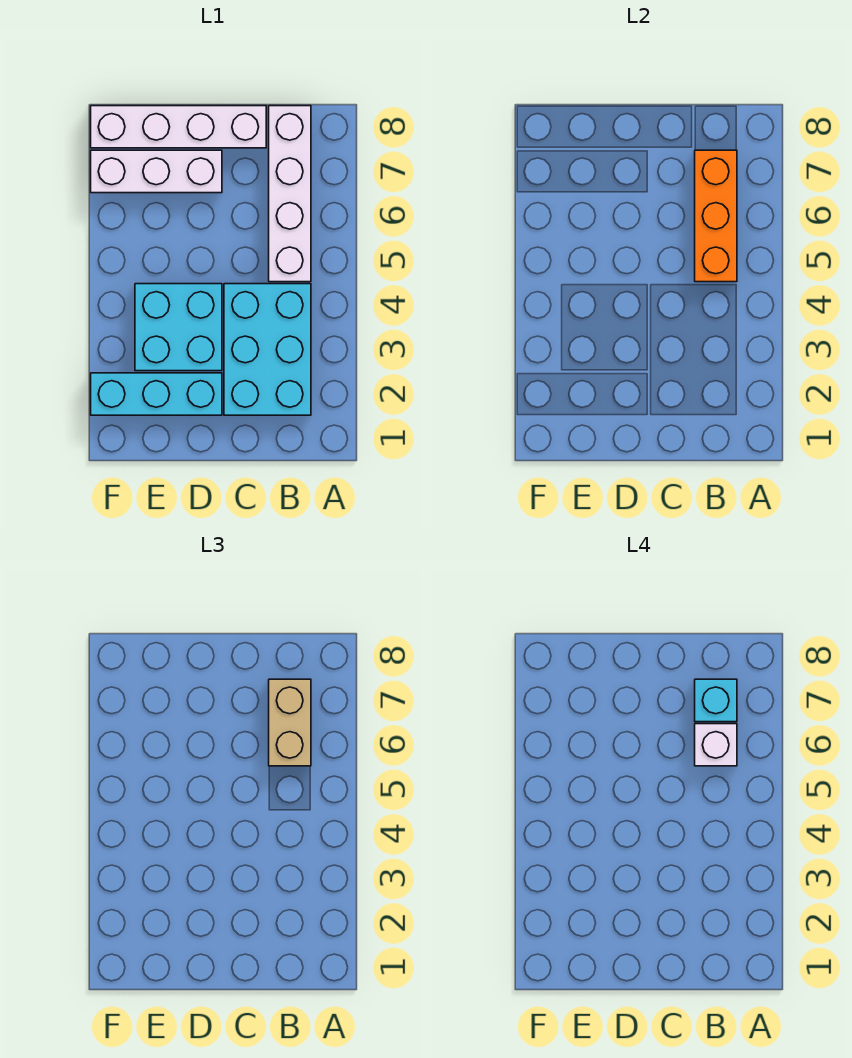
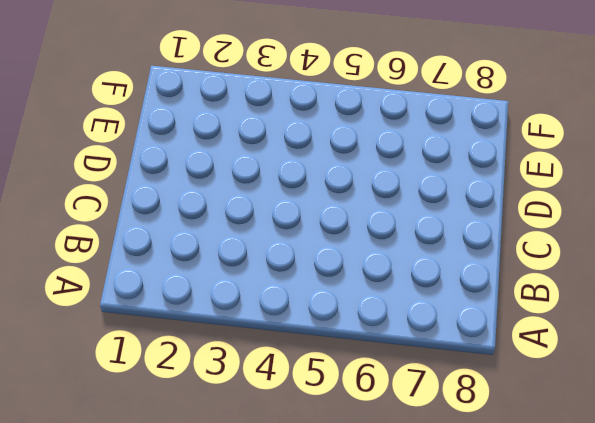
none -> cyan brick B2:C4 level 1
none -> white brick B5:B8 level 1

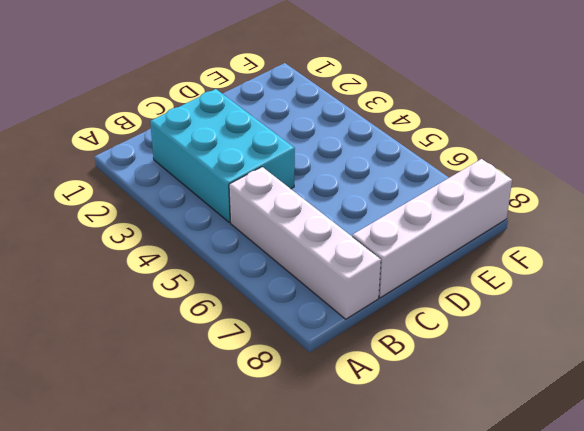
none -> cyan brick D2:F2 level 1
none -> cyan brick D3:E4 level 1

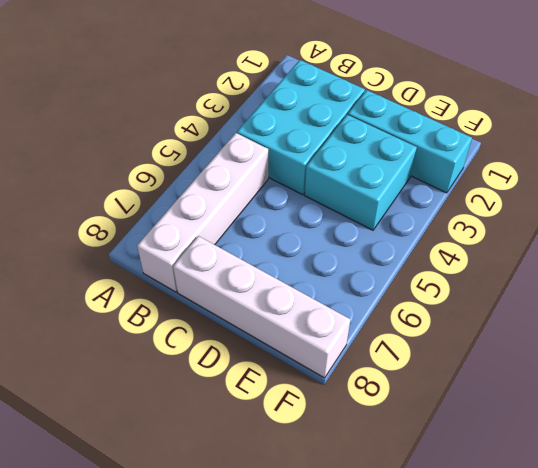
none -> white brick D7:F7 level 1
none -> orange brick B5:B7 level 2

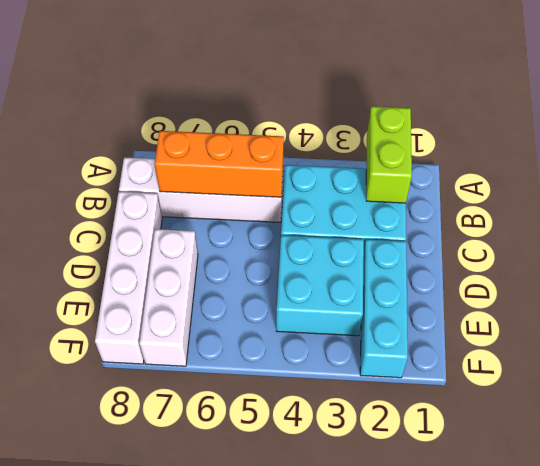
lime brick A2:B2 level 2 -> none
none -> tan brick B6:B7 level 3
none -> white brick B6 level 4

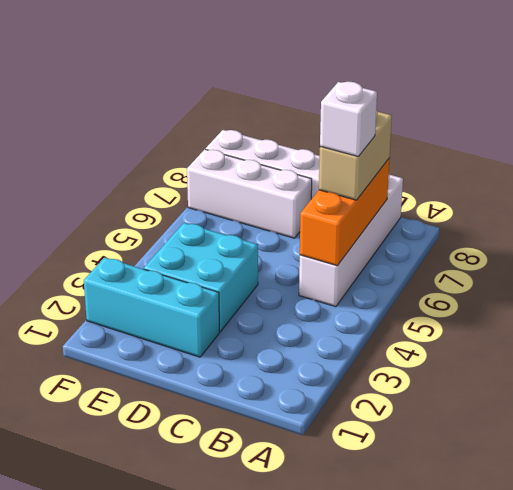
none -> cyan brick B2:C4 level 1
none -> cyan brick B7 level 4

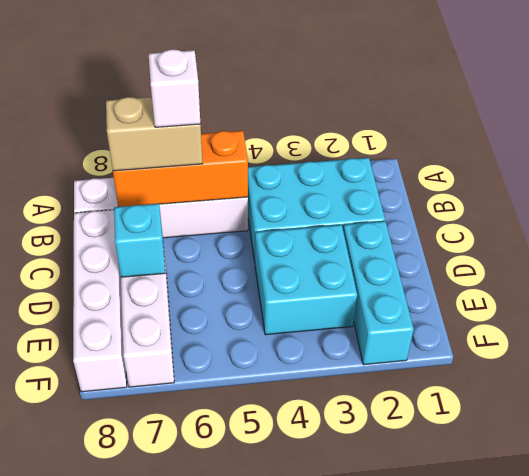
cyan brick D7 level 2 -> cyan brick B7 level 4

